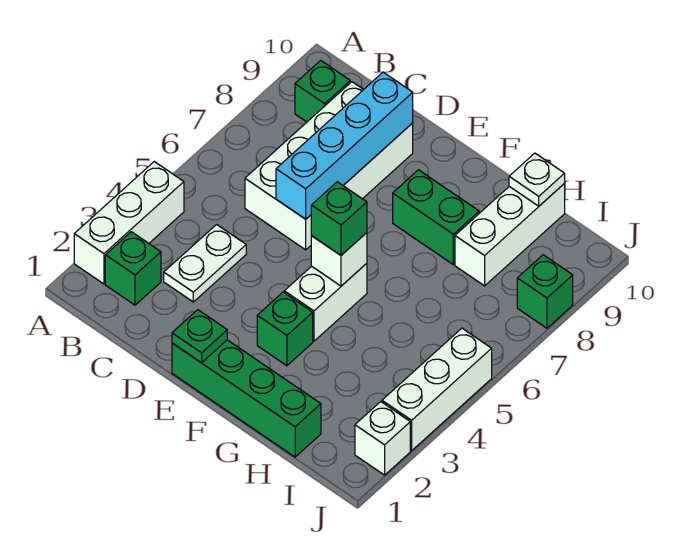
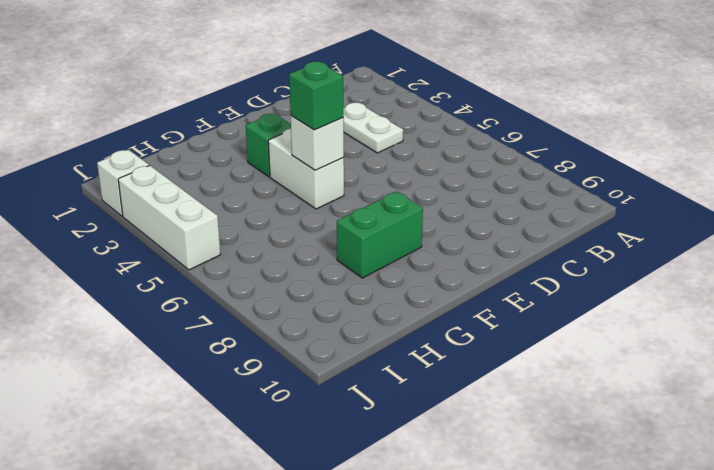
none -> white brick A2:A4 level 1
none -> green brick B2 level 1
none -> green brick B9 level 1

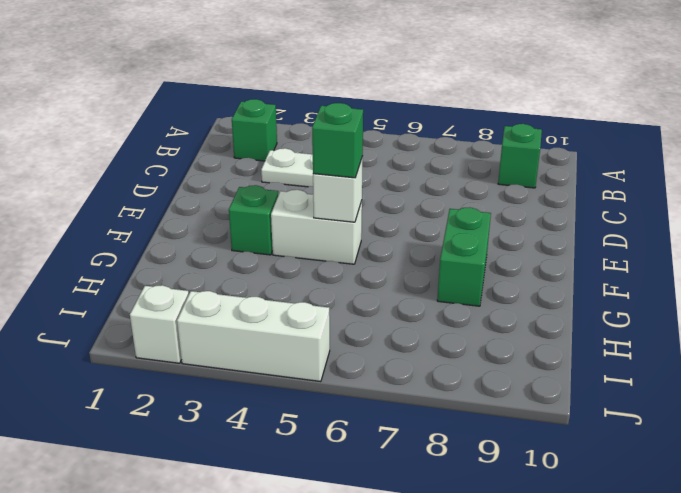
none -> white brick A2:A4 level 1
none -> white brick C6:D9 level 1
none -> green brick E1:H1 level 1

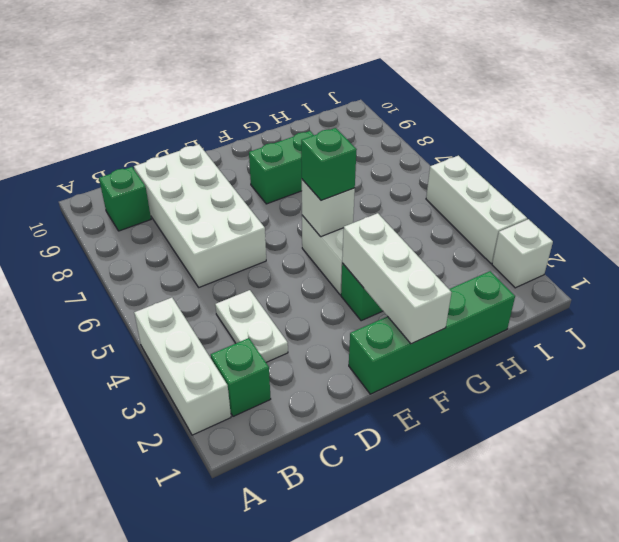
white brick F1:F3 level 2 -> white brick H8:H10 level 1
none -> green brick J8 level 1
none -> cyan brick D6:D9 level 2
none -> green plate E1 level 2

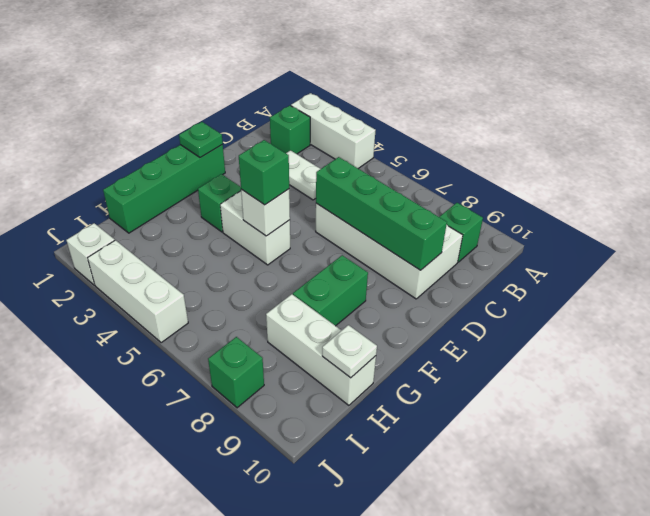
green brick D6:D9 level 2 -> cyan brick D6:D9 level 2

